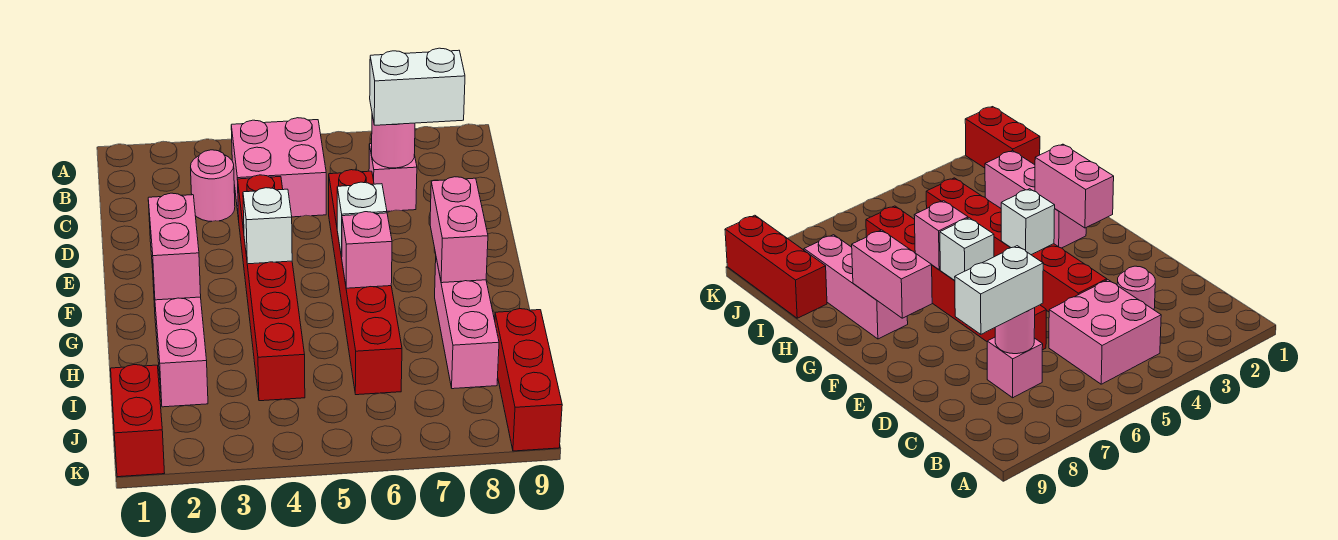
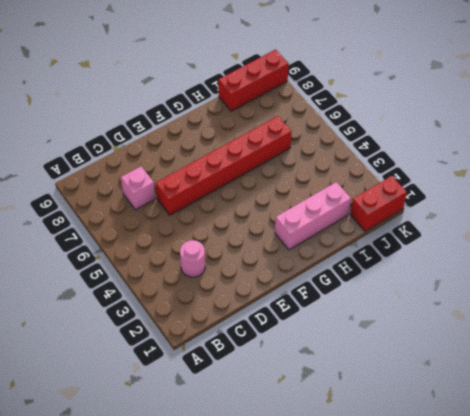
none -> pink brick B4:C5 level 1
none -> red brick D4:I4 level 1
none -> pink brick G8:I8 level 1

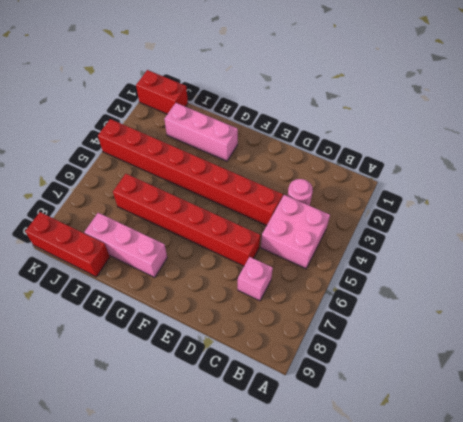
red brick D4:K4 level 1 -> red brick D4:I4 level 1
none -> pink round brick C7 level 2
none -> pink brick F2:G2 level 2
none -> white brick F4 level 2

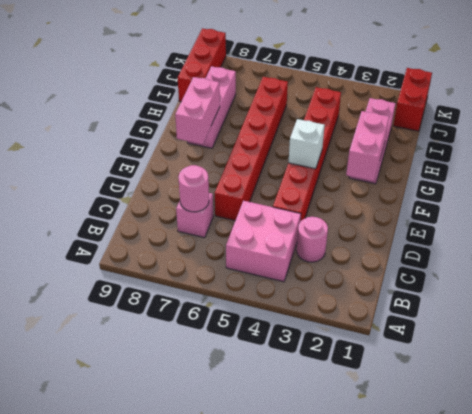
none -> white brick F6 level 2
none -> pink brick G6 level 2
none -> white brick C7:C8 level 3

